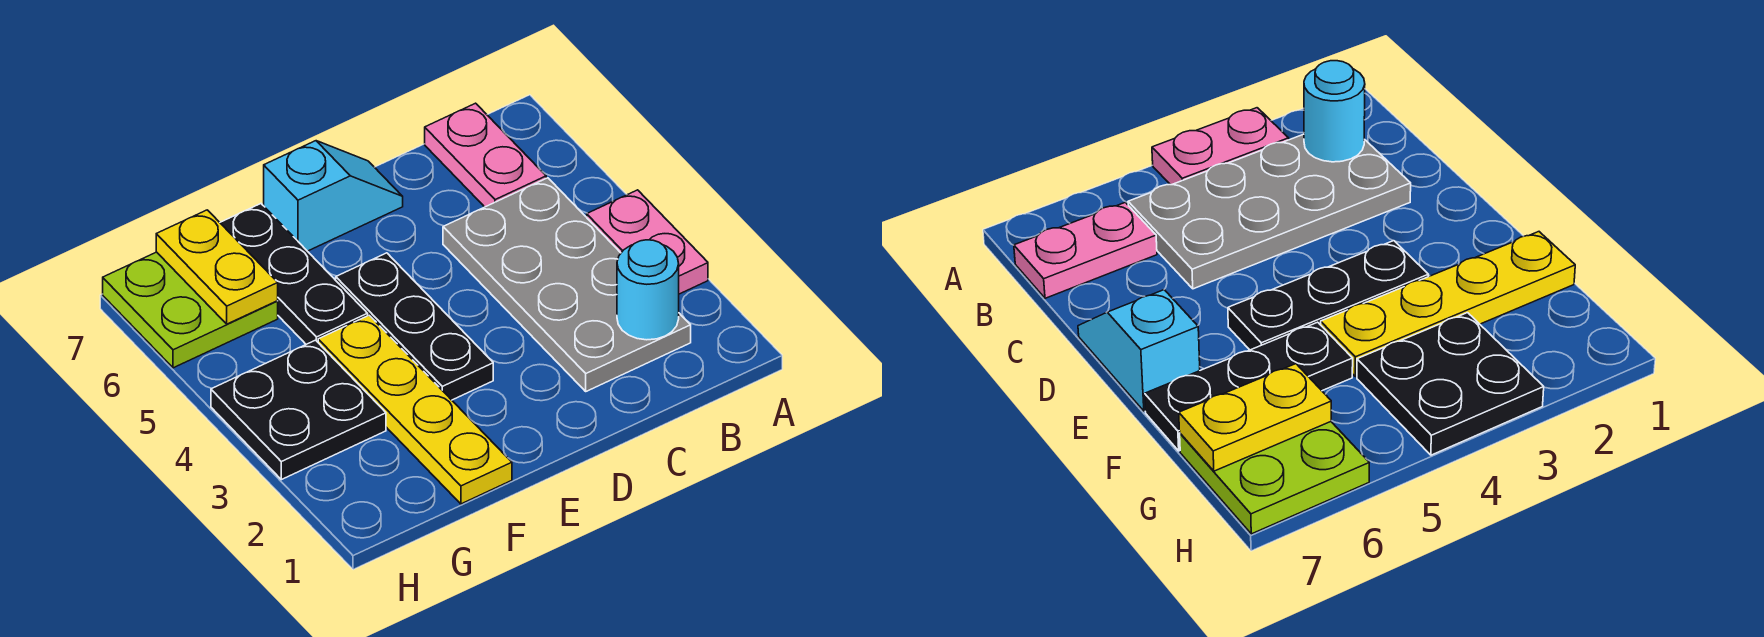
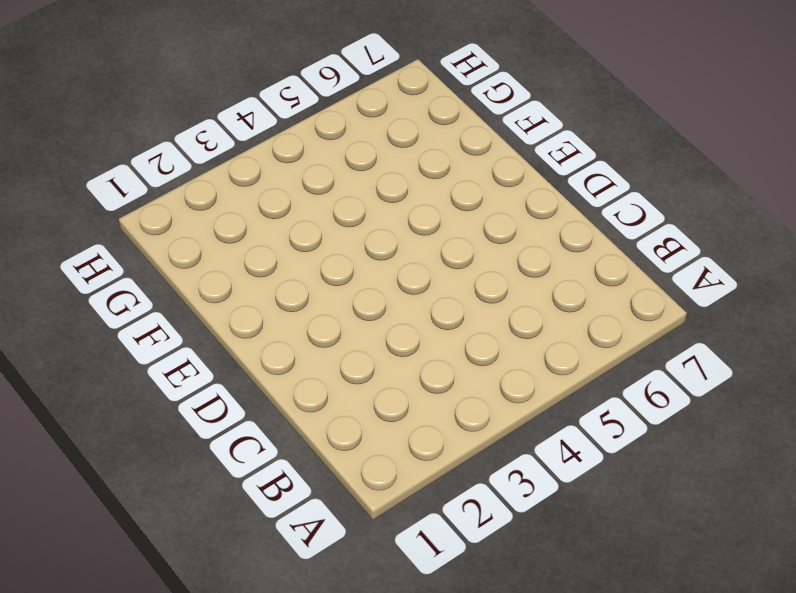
none -> pink plate A3:A4 level 1
none -> grey plate B2:C5 level 1

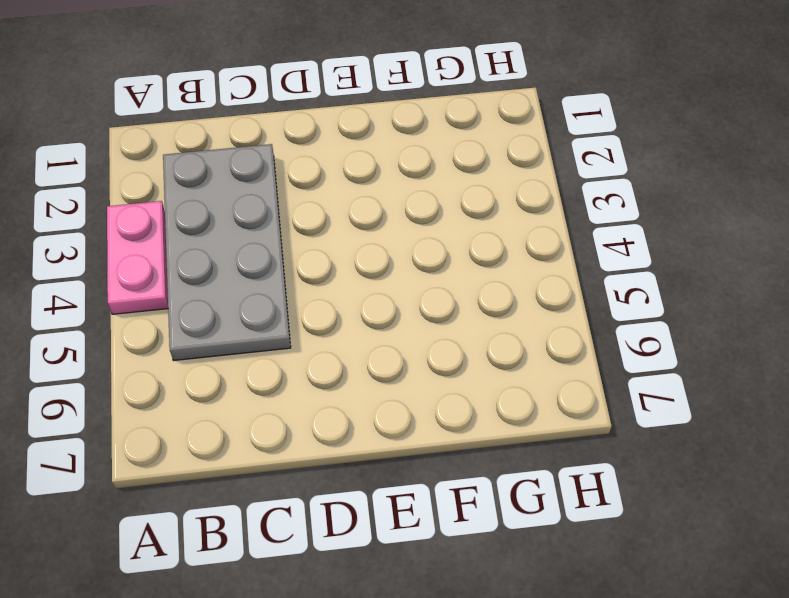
none -> pink plate B6:B7 level 1
none -> cyan slope D7:E7 level 1 top E

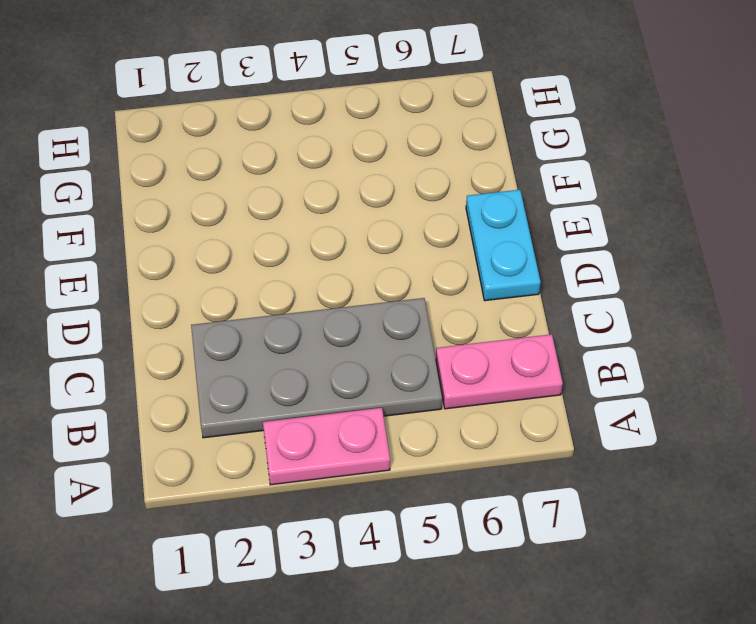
cyan plate D7:E7 level 1 -> cyan slope D7:E7 level 1 top E
none -> black plate E3:E5 level 1
none -> yellow plate F1:F4 level 1

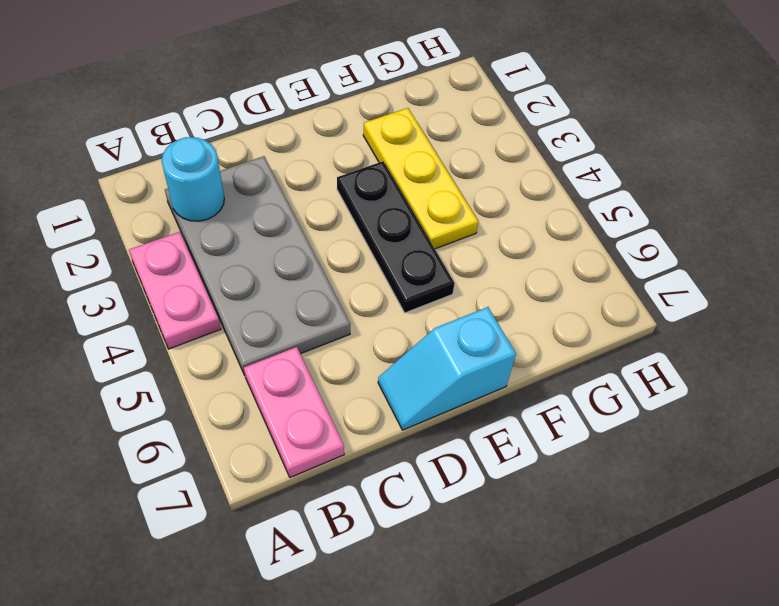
yellow plate F2:F4 level 1 -> yellow plate F1:F4 level 1
none -> black plate F5:F7 level 1
none -> black plate G3:H4 level 1

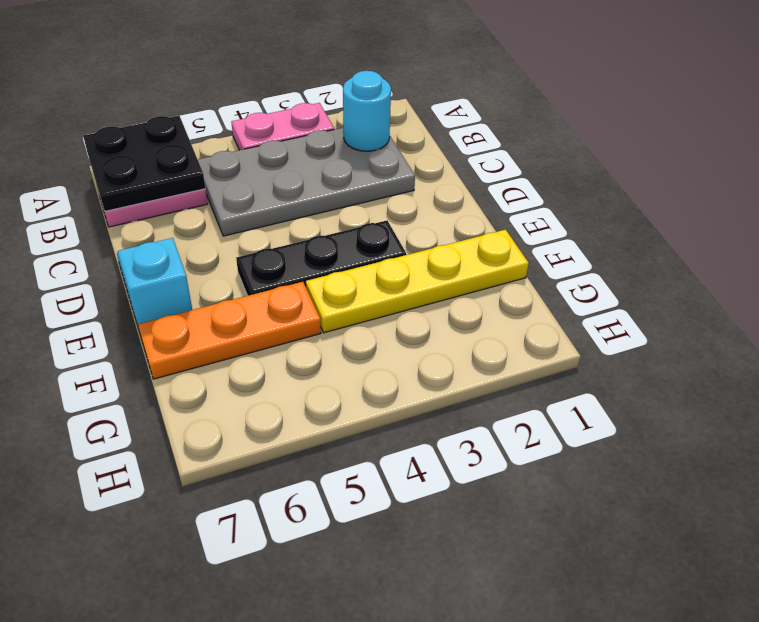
black plate A6:B7 level 2 -> black plate G3:H4 level 1
orange plate F5:F7 level 1 -> black plate F5:F7 level 1
none -> lime plate G6:H7 level 1
none -> yellow plate G6:G7 level 2

